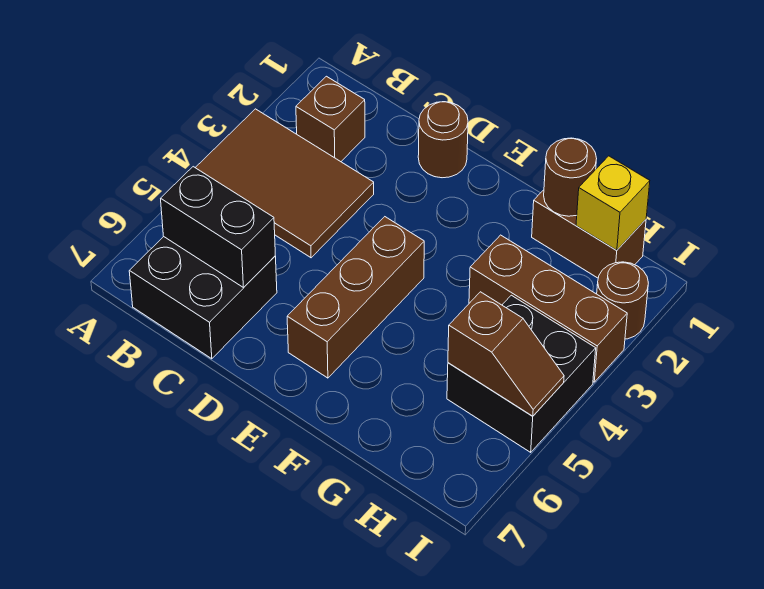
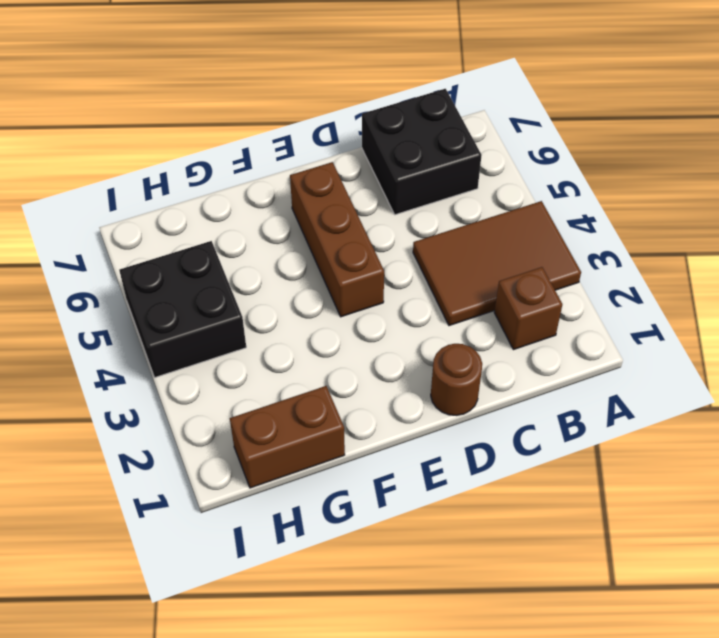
none -> brown brick G3:I3 level 1
none -> brown round brick I2 level 1
none -> black brick B6:C6 level 2

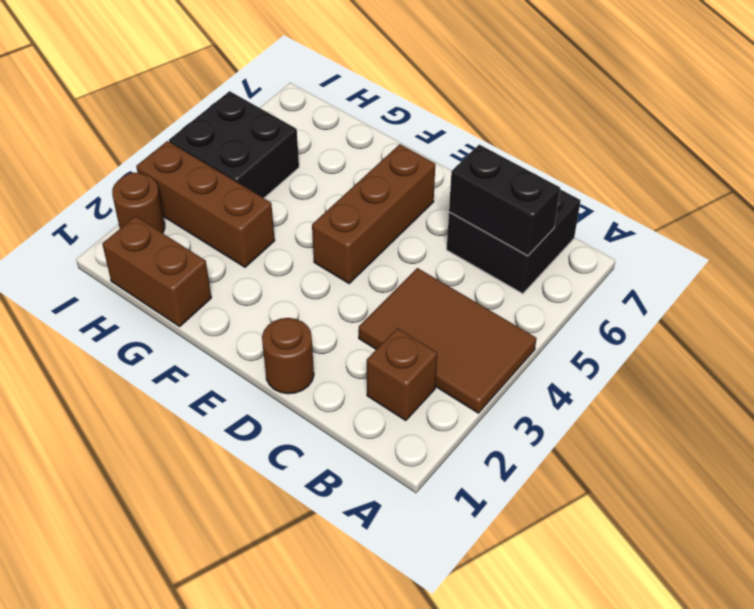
none -> brown round brick G1 level 2
none -> yellow brick H1 level 2
none -> brown slope H5:I5 level 2 top H

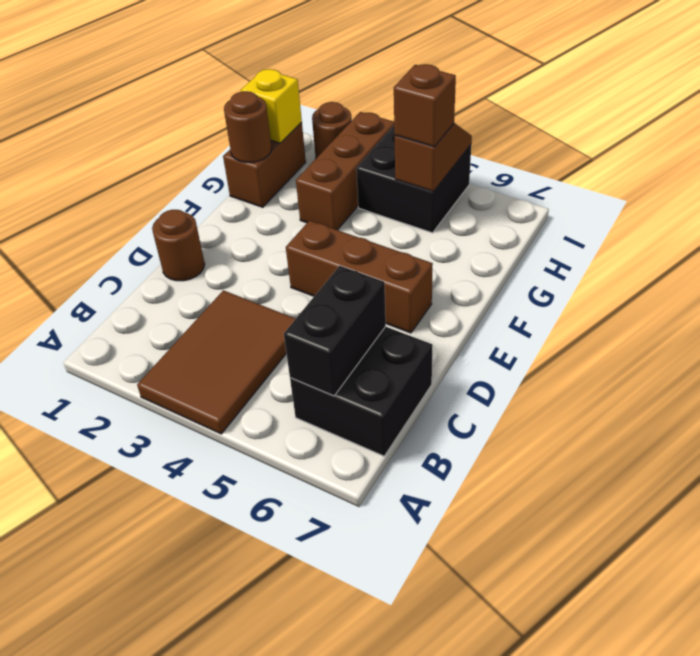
brown brick H5 level 3 -> brown brick B2 level 1

